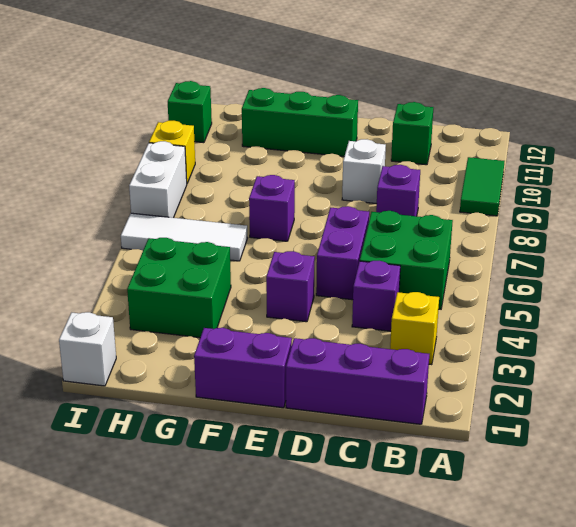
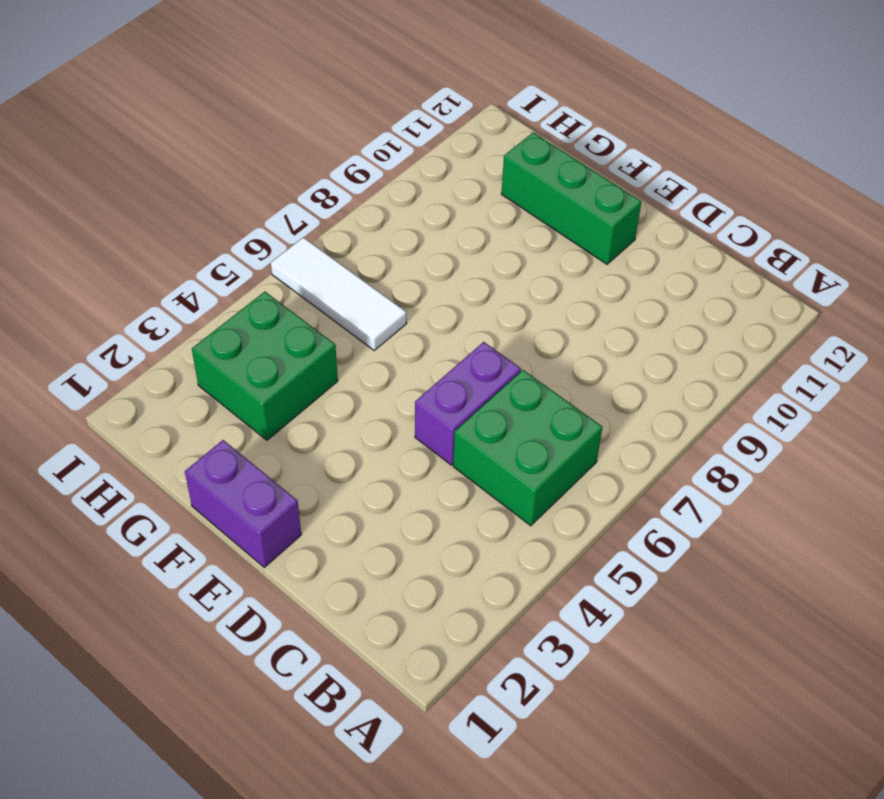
none -> green tile A9:A10 level 1
none -> purple brick B1:D1 level 1
none -> yellow brick B3 level 1

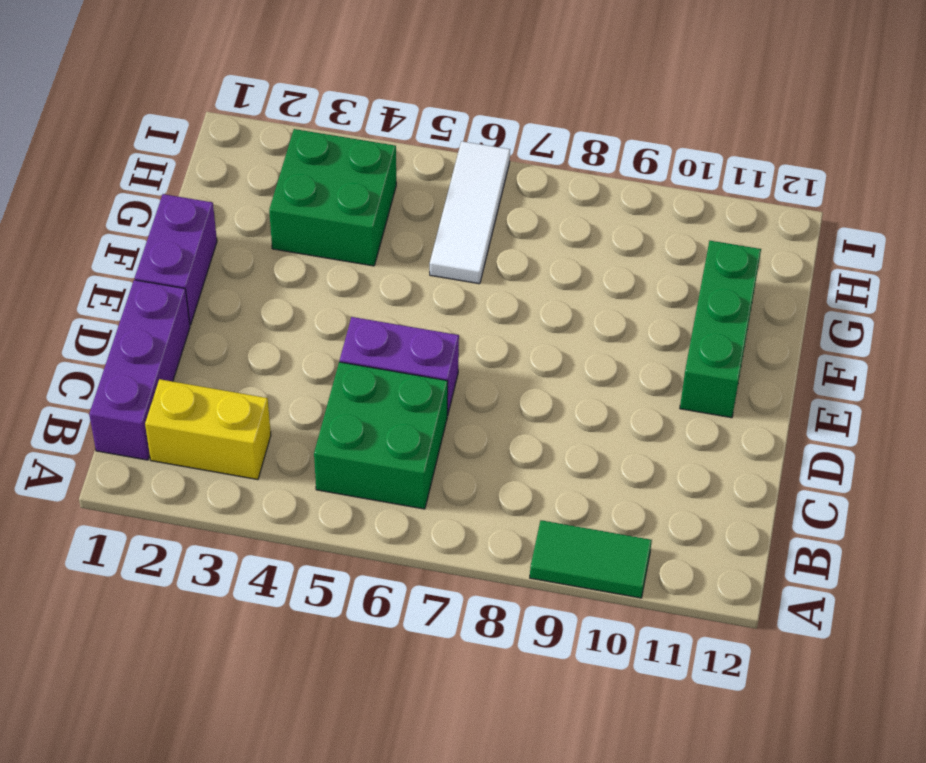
yellow brick B2:B3 level 1 -> yellow brick B3 level 1
none -> purple brick C4 level 1
none -> purple brick C8 level 1
none -> green brick C11 level 1

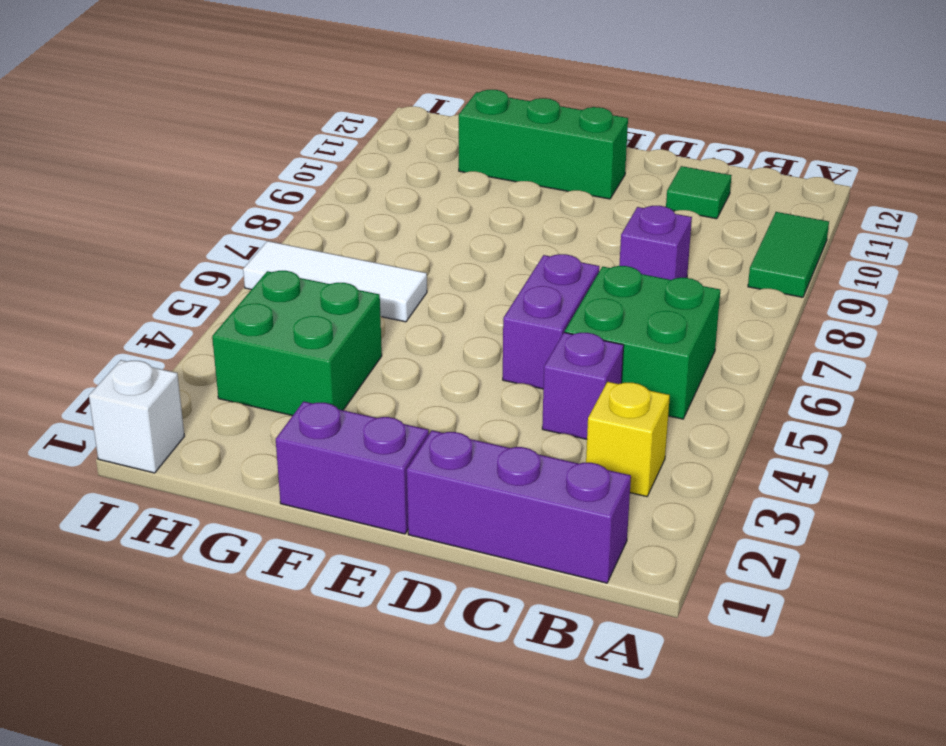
green tile C11 level 1 -> green brick C11 level 1
none -> white brick D9 level 1
none -> purple brick E4 level 1
none -> purple brick F7 level 1

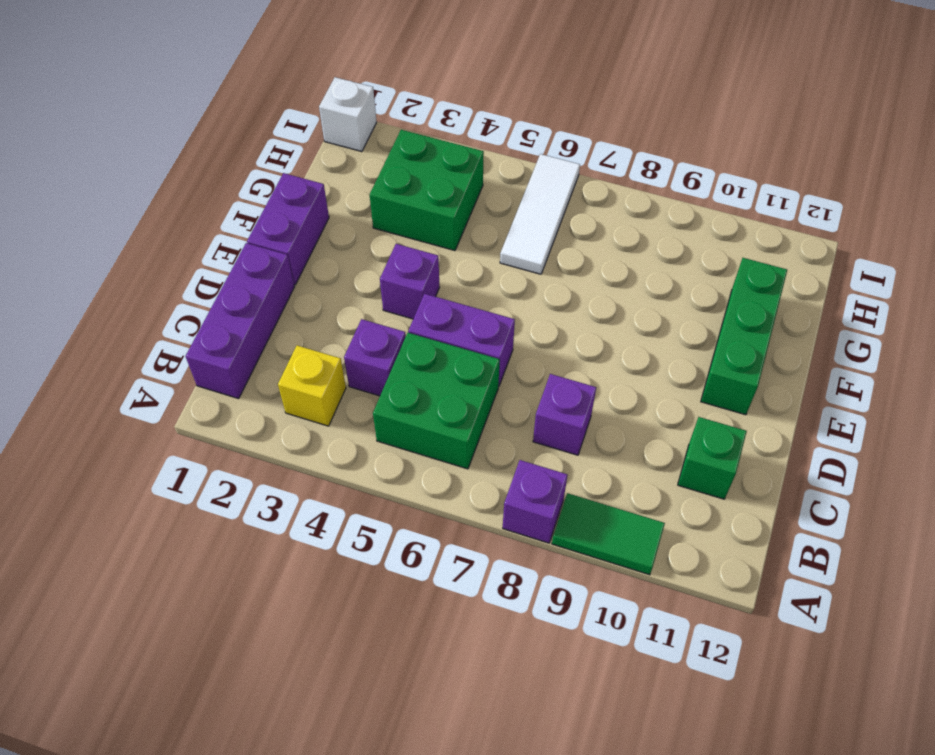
purple brick A8 level 1 -> purple brick F7 level 1
none -> white brick D9 level 1
none -> white brick I7:I8 level 1
none -> yellow brick I9 level 1

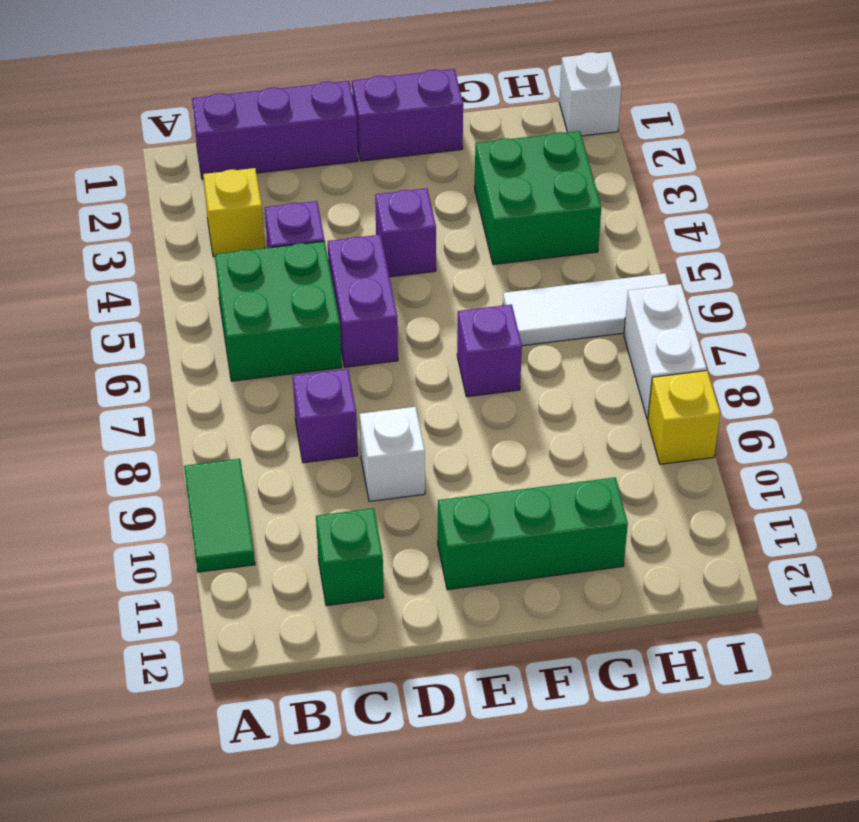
none -> green brick I11 level 1

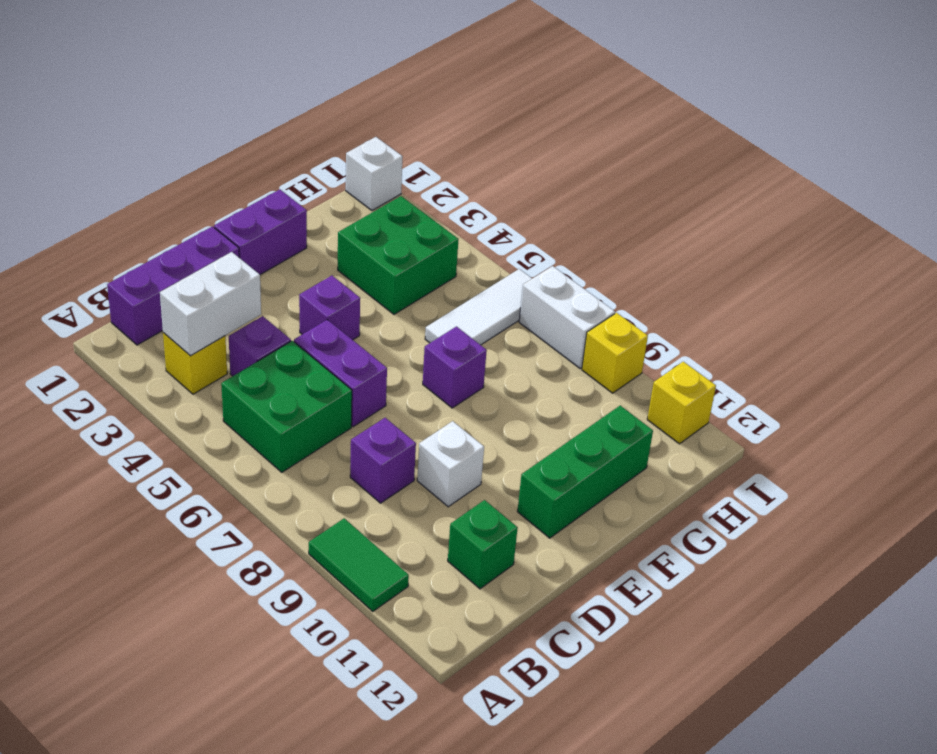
white brick B3:C3 level 2 -> none
yellow brick I11 level 1 -> green brick I11 level 1

